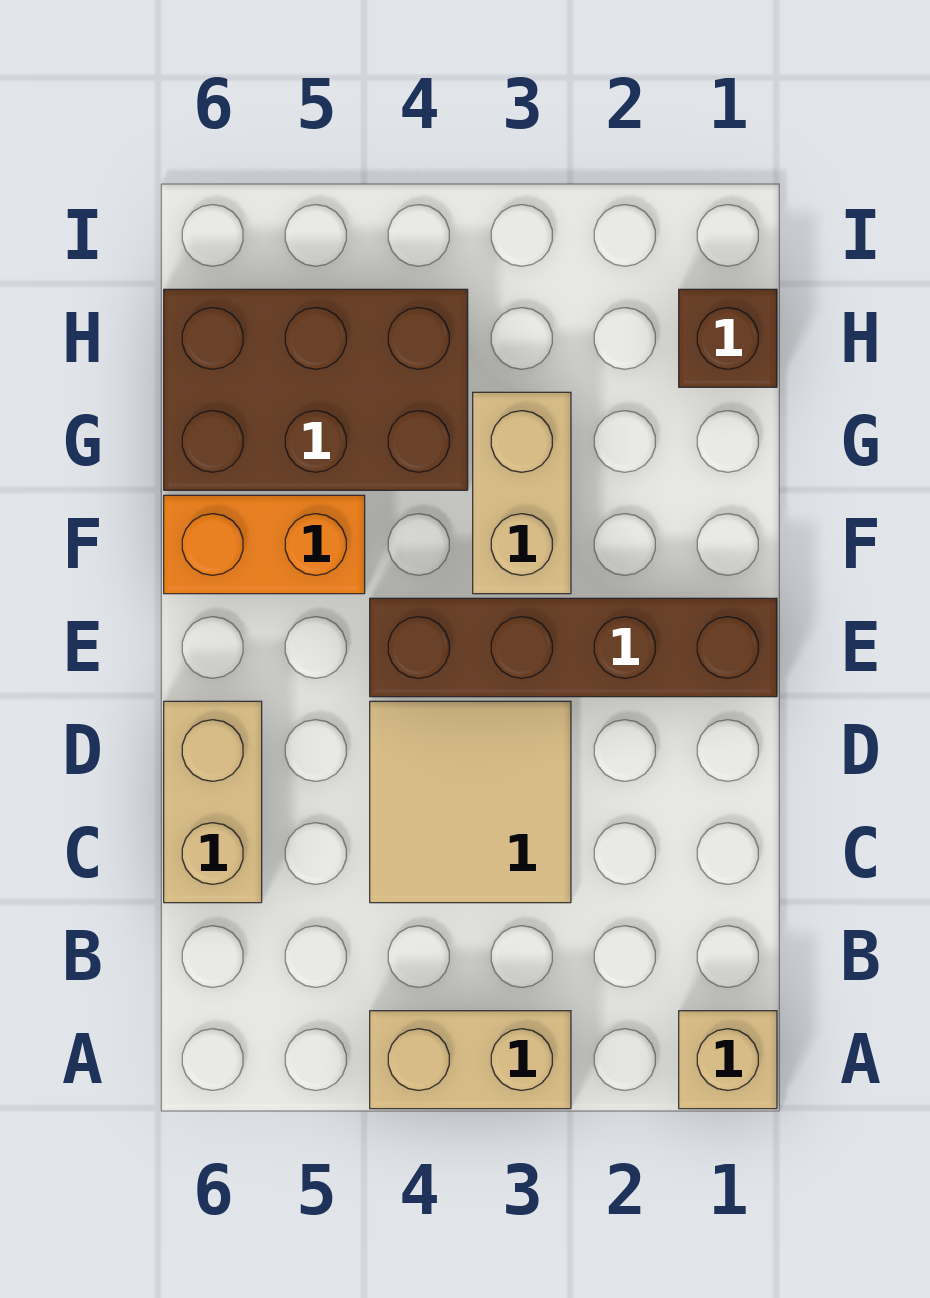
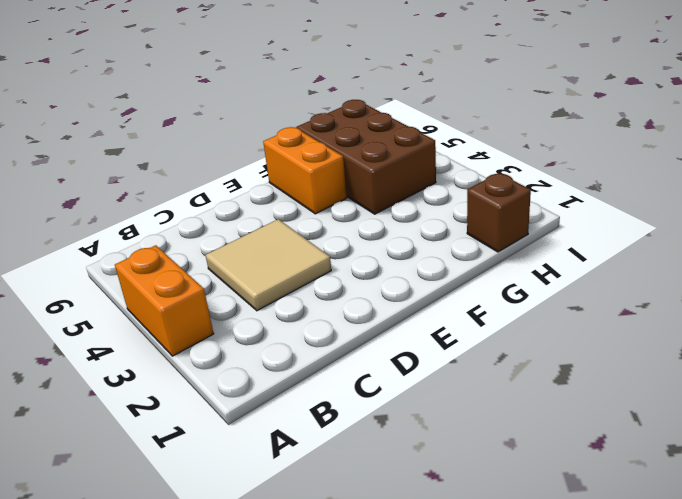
orange brick A3:A4 level 1 -> tan brick A3:A4 level 1
none -> tan brick A1 level 1
none -> tan brick C6:D6 level 1

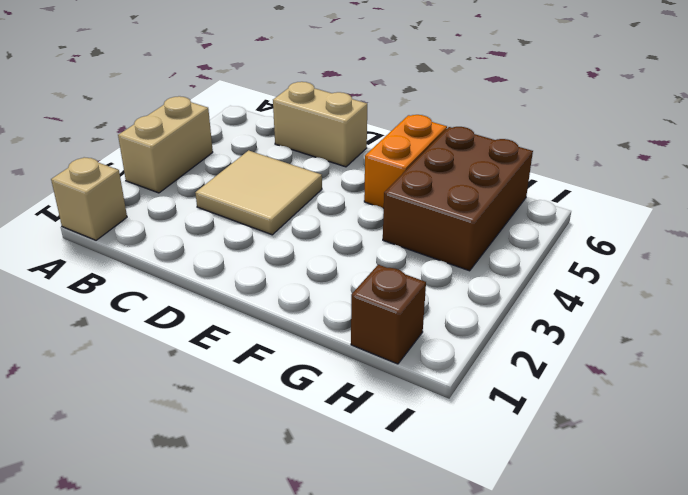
none -> brown brick E1:E4 level 1
none -> tan brick F3:G3 level 1

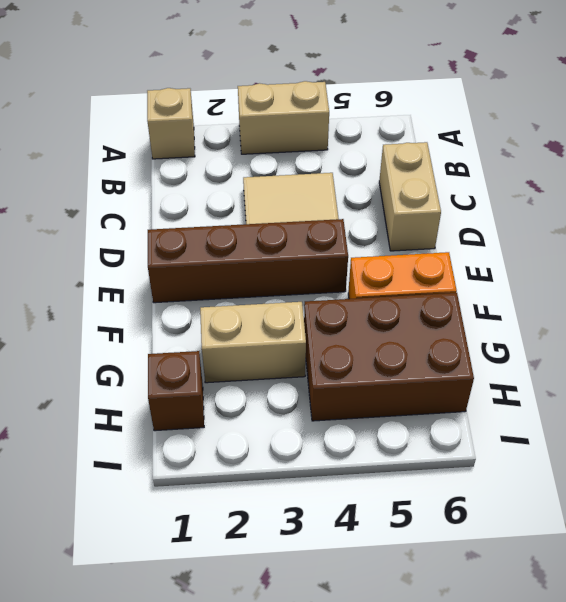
tan brick G2:G3 level 1 -> tan brick F3:G3 level 1

